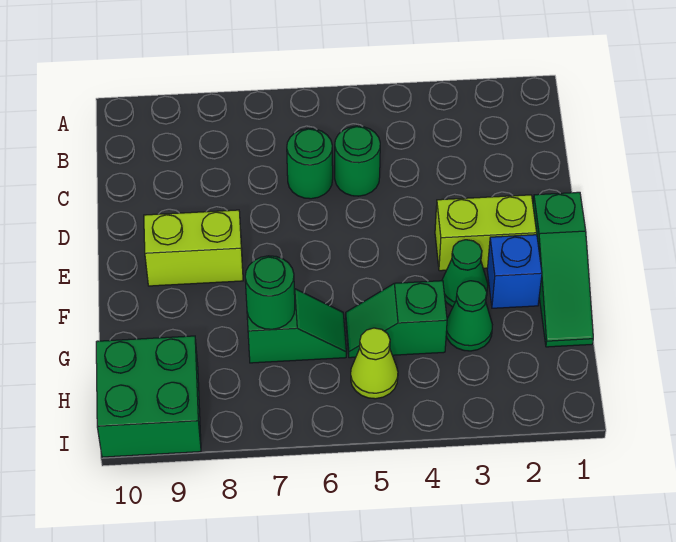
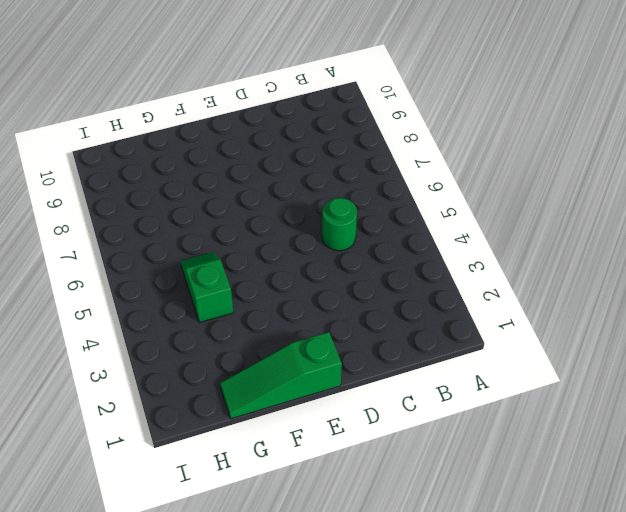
none -> green round brick C6 level 1
none -> lime brick E2:E3 level 1
none -> lime brick E8:E9 level 1

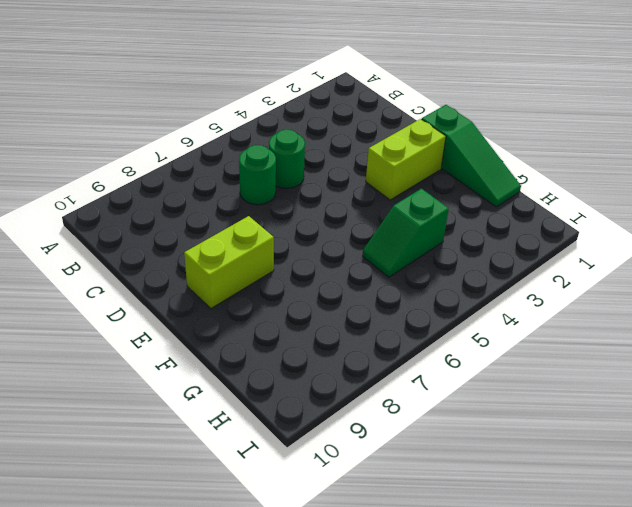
none -> blue brick F2 level 1
none -> green cone F3 level 1
none -> green cone G3 level 1

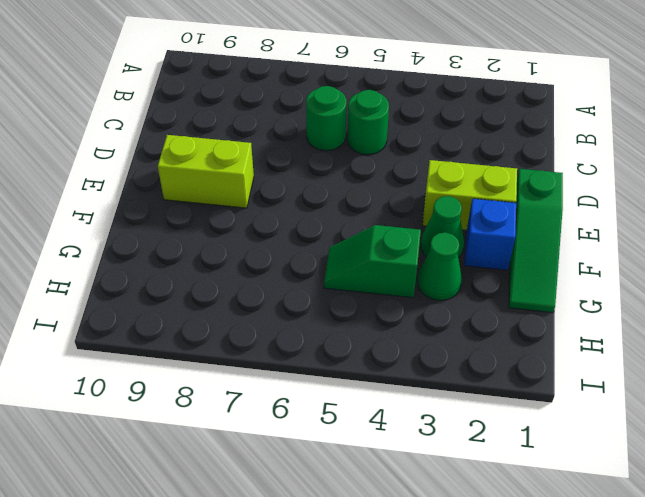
none -> green slope G6:G7 level 1 top 7
none -> lime cone H5 level 1
none -> green brick H9:I10 level 1

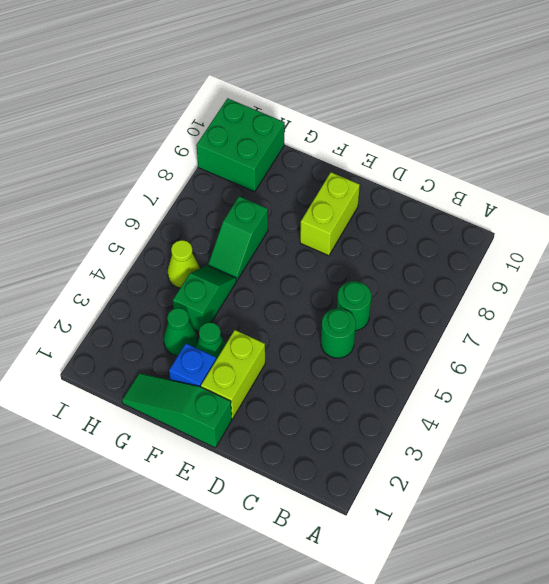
none -> green round brick G7 level 2

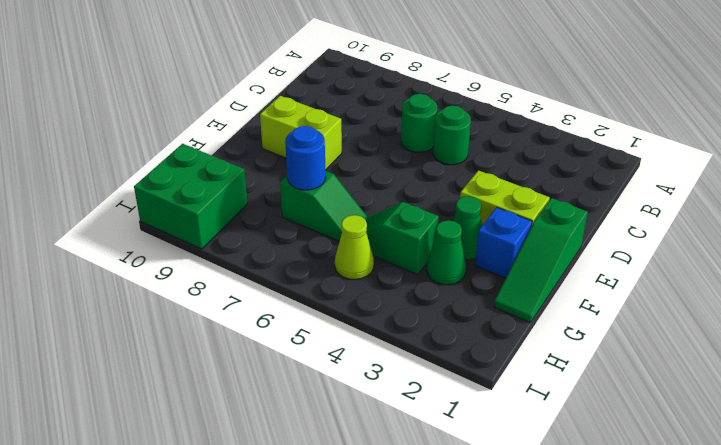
blue round brick G7 level 2 -> green round brick G7 level 2

